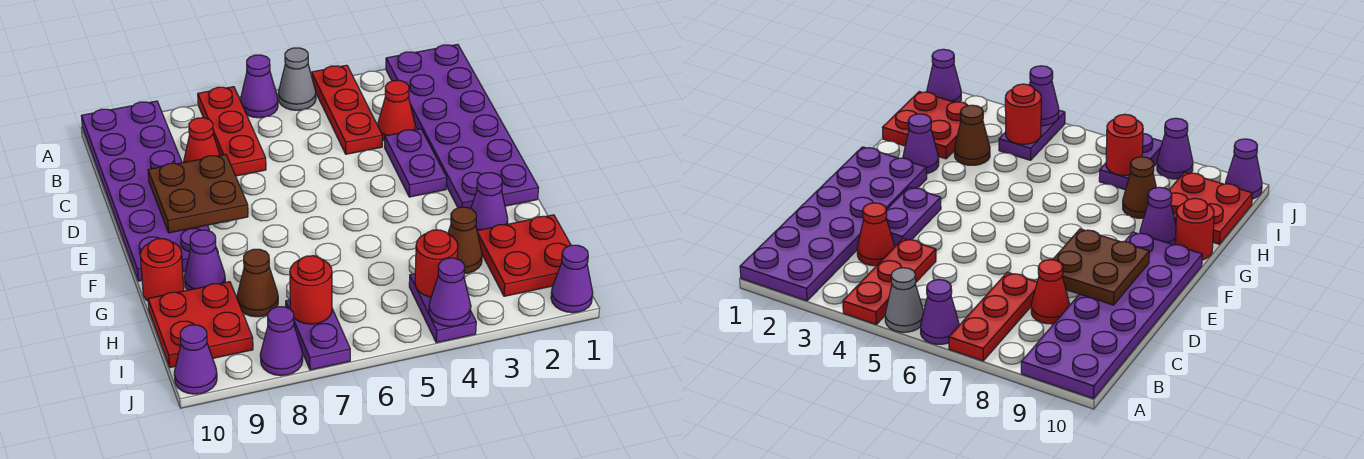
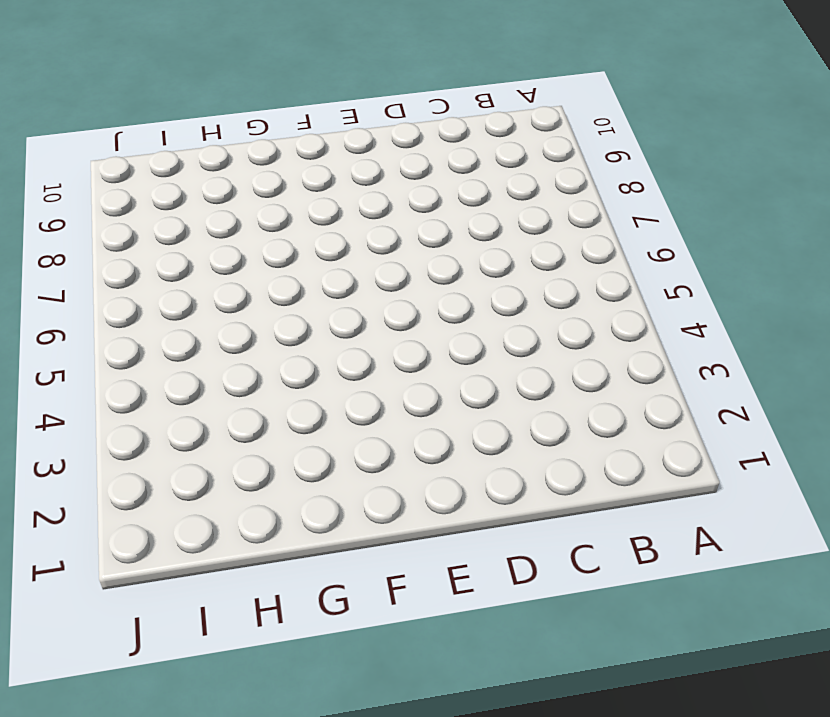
none -> purple plate A1:F2 level 1
none -> red plate A4:C4 level 1
none -> grey cone A5 level 1

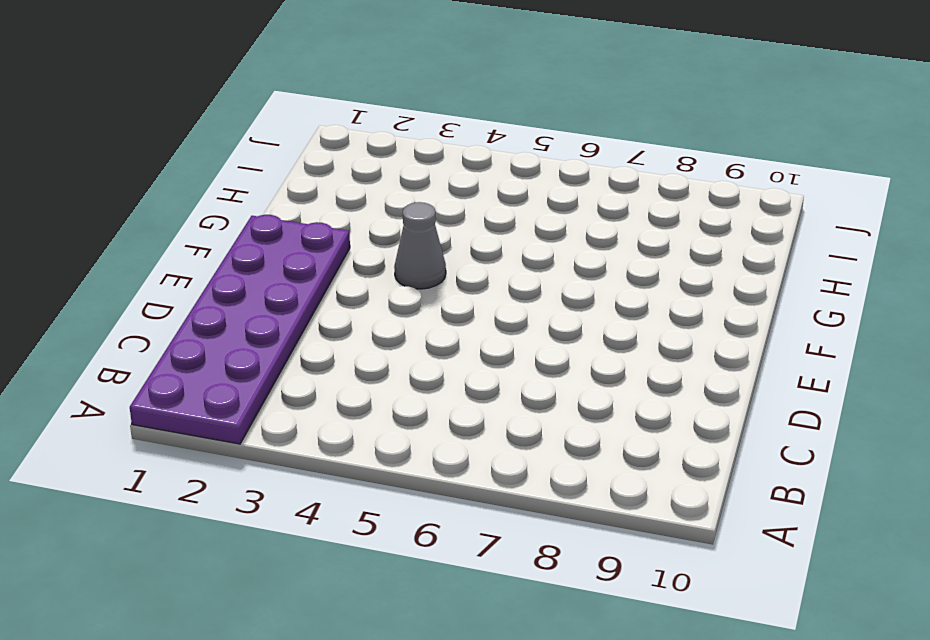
grey cone F4 level 1 -> grey cone A5 level 1
none -> red plate A4:C4 level 1
none -> purple cone A6 level 1
none -> red plate A7:C7 level 1

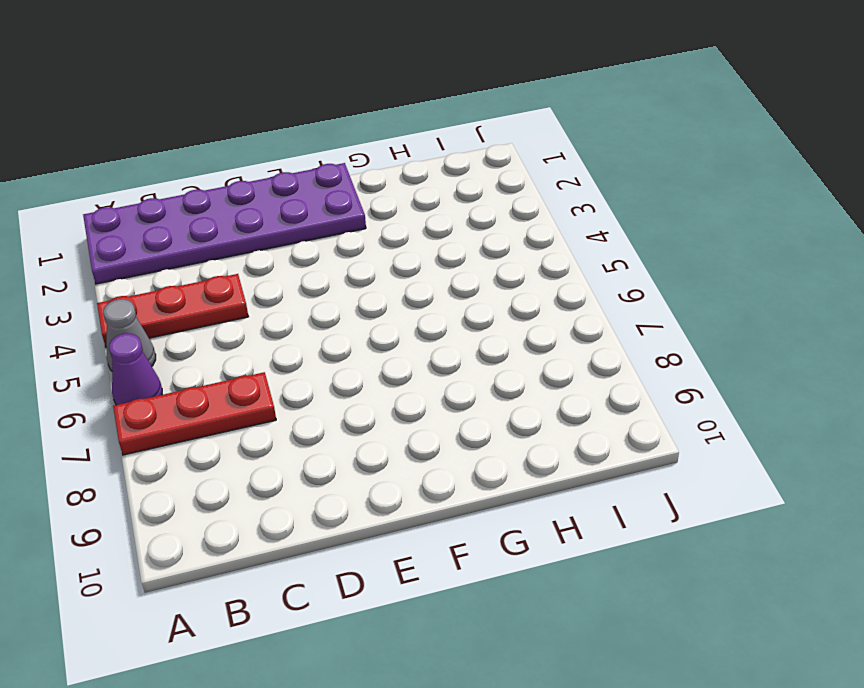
none -> purple plate A9:F10 level 1
none -> red cone C3 level 1
none -> red cone C8 level 1

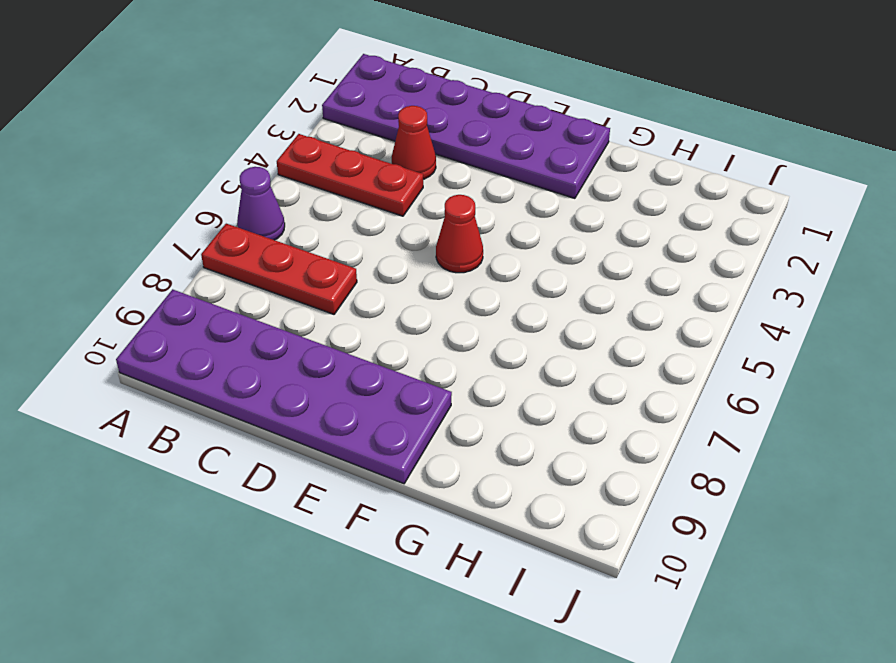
red cone E5 level 1 -> red cone C8 level 1
none -> grey cone A5 level 1
none -> purple plate D3:E3 level 1
none -> purple cone G2 level 1

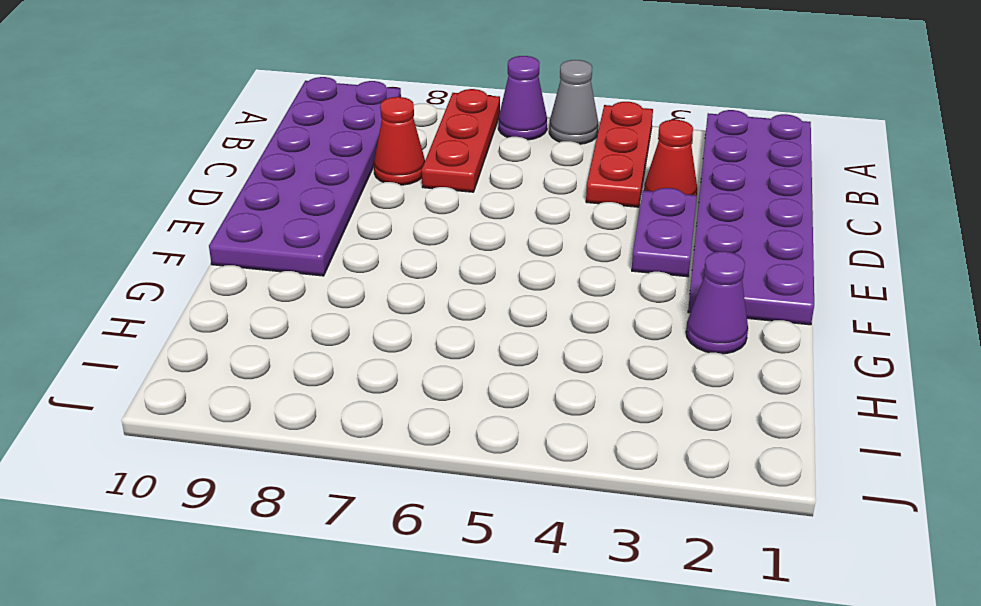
none -> purple cone G9 level 1
none -> red round brick G10 level 1
none -> red plate H1:I2 level 1

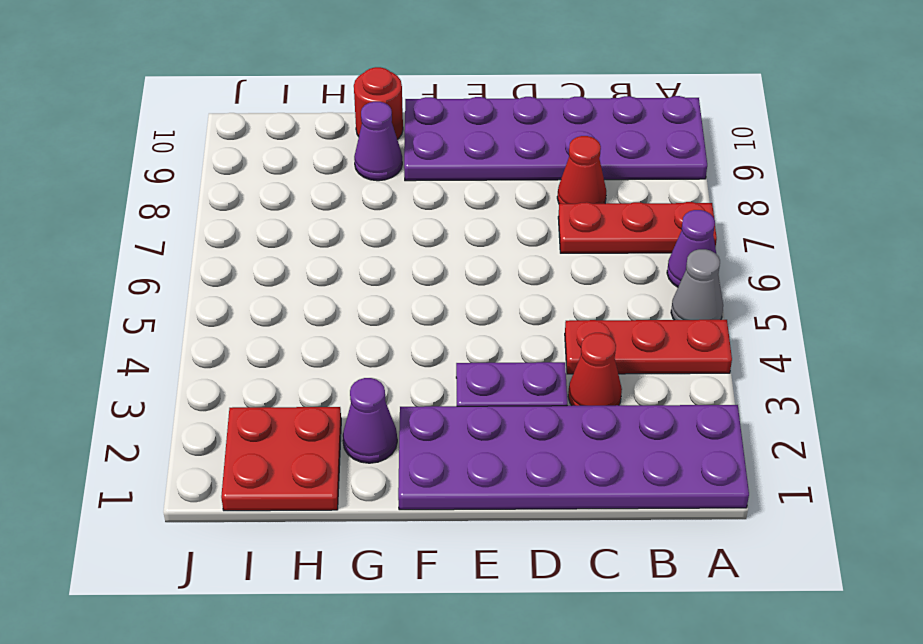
none -> brown cone H3 level 1
none -> brown cone H8 level 1
none -> red plate H9:I10 level 1

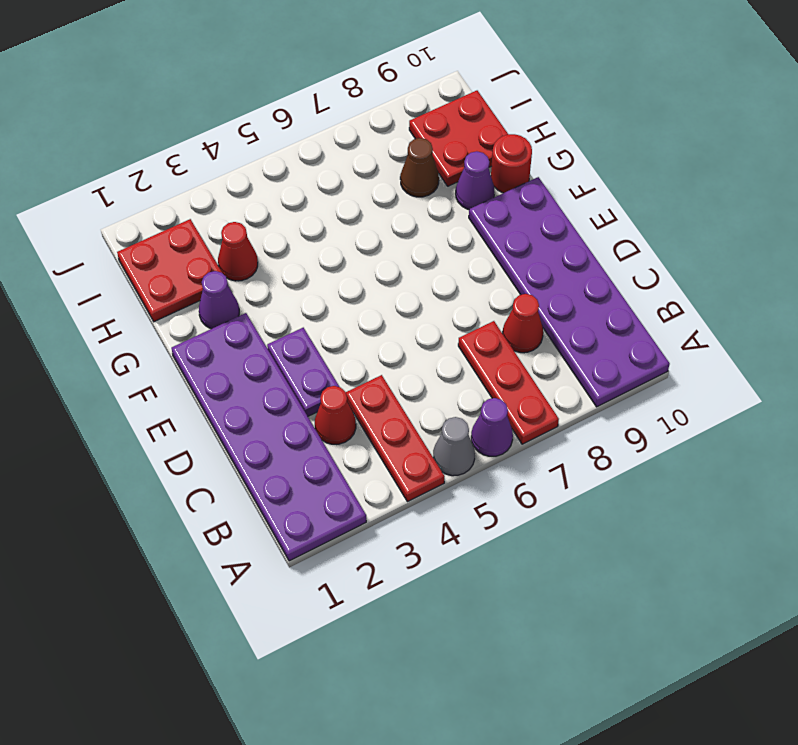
red cone H3 level 1 -> brown cone H3 level 1
none -> purple plate I4:J4 level 1
none -> purple plate I7:J7 level 1
none -> purple cone J1 level 1

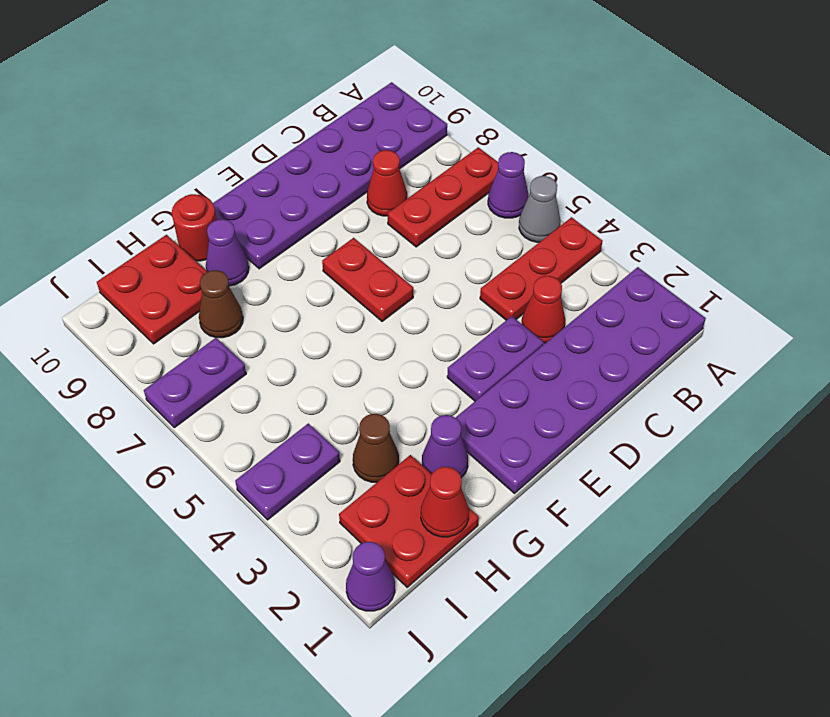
red plate E6:E7 level 1 -> none
red cone H1 level 2 -> none
none -> purple cone J8 level 1
none -> purple cone J10 level 1
none -> brown plate D8:E9 level 2

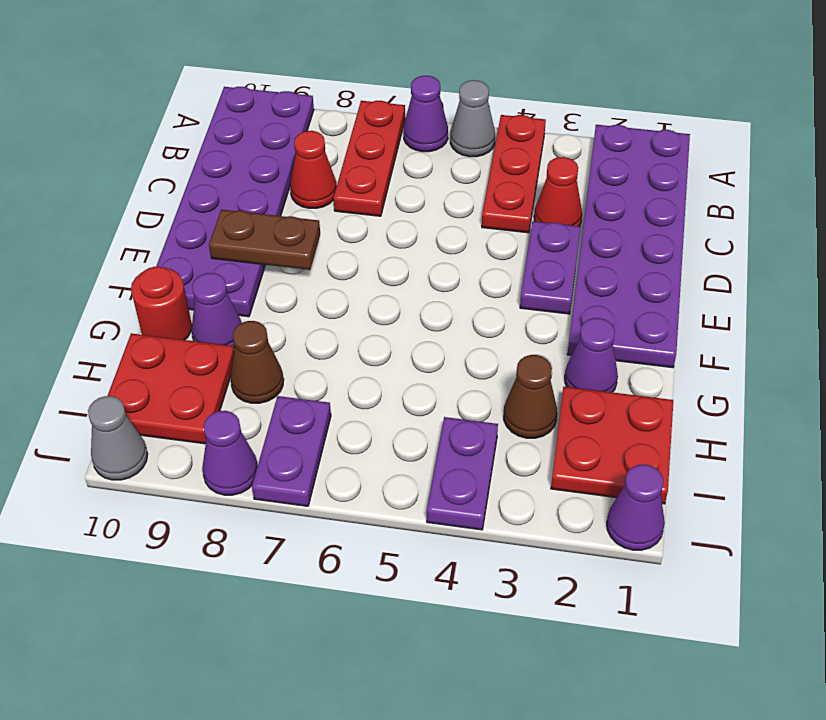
brown plate E8:E9 level 2 -> brown plate D8:E9 level 2
grey cone J10 level 1 -> purple cone J10 level 1
none -> red round brick I4 level 2
none -> red round brick I7 level 2
none -> purple cone J4 level 2

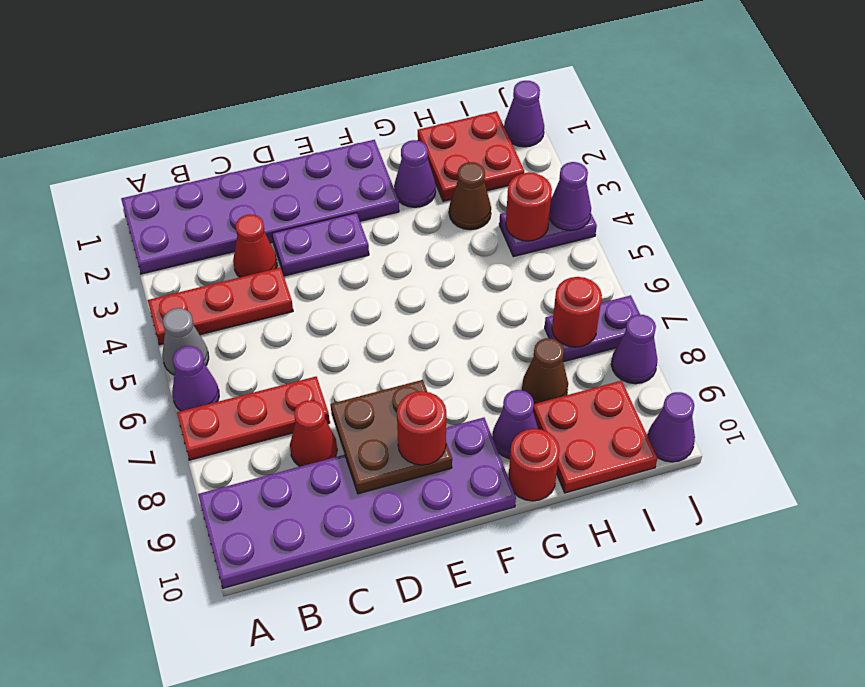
red round brick E9 level 3 -> none

